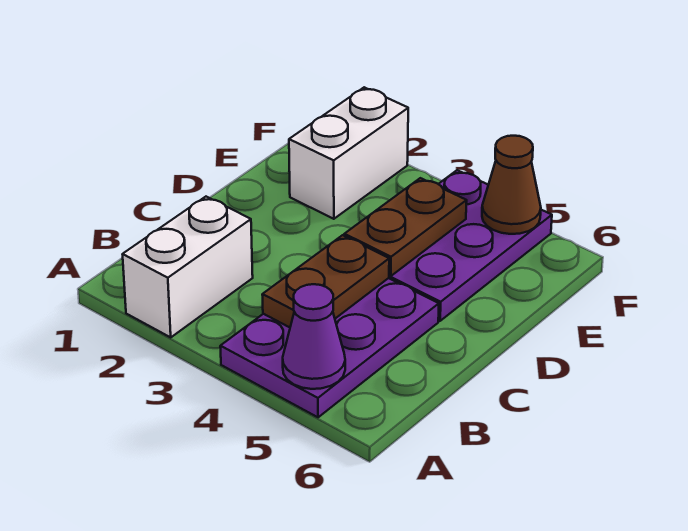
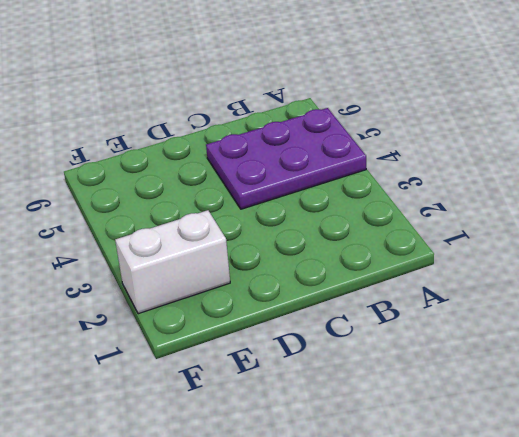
none -> white brick A2:B2 level 1
none -> purple plate D4:F5 level 1

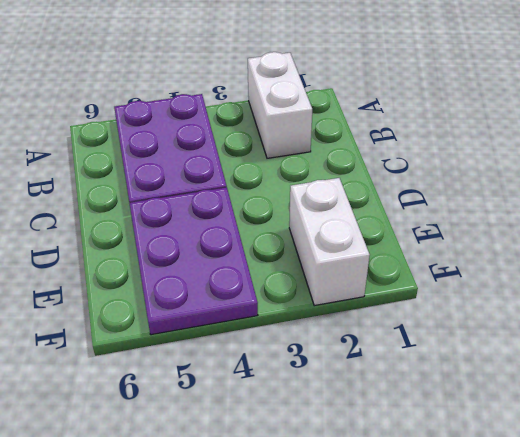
none -> purple cone A5 level 2
none -> brown plate B4:C4 level 2

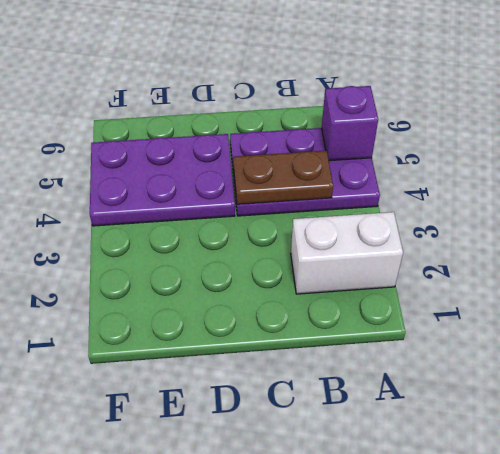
purple brick A5 level 2 -> purple cone A5 level 2
none -> white brick E2:F2 level 1
none -> brown plate D4:E4 level 2

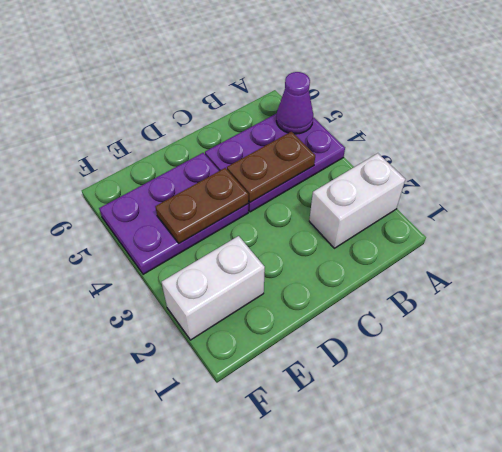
none -> brown cone F5 level 2

